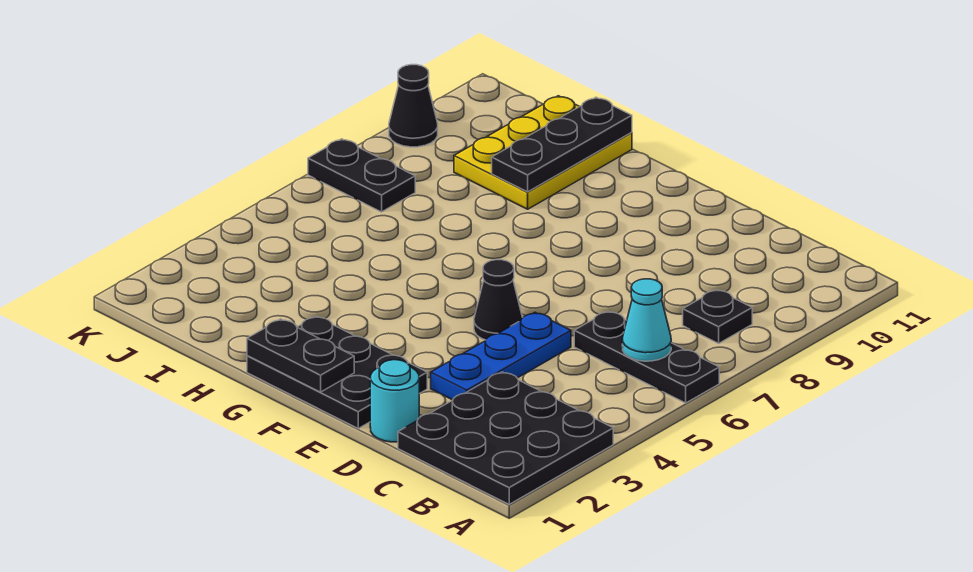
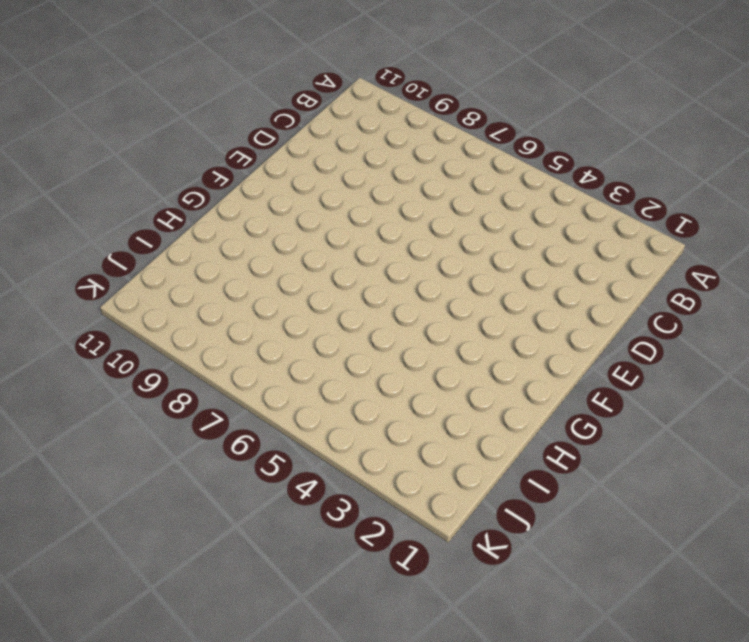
none -> black plate A1:C3 level 1
none -> black plate A6:C6 level 1
none -> black plate B8 level 1

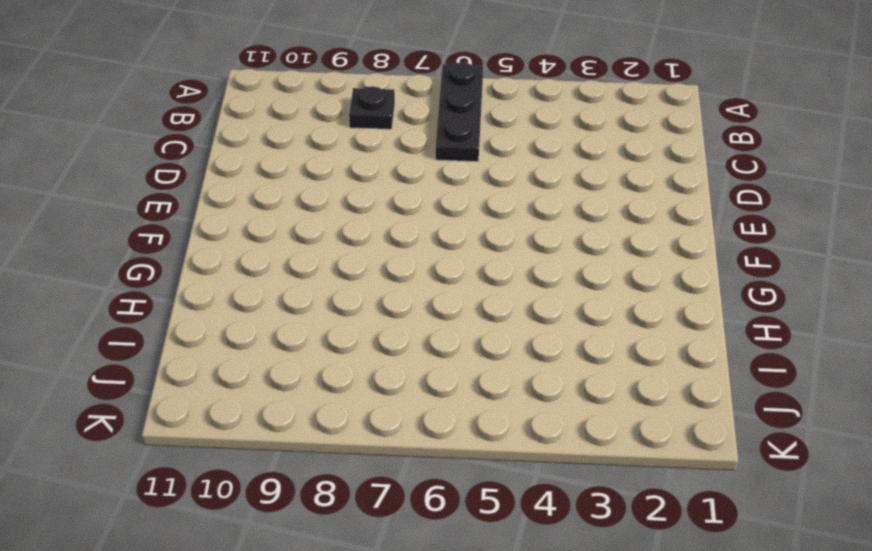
none -> black plate A1:C3 level 1
none -> cyan round brick D1 level 1
none -> blue plate D3:D5 level 1

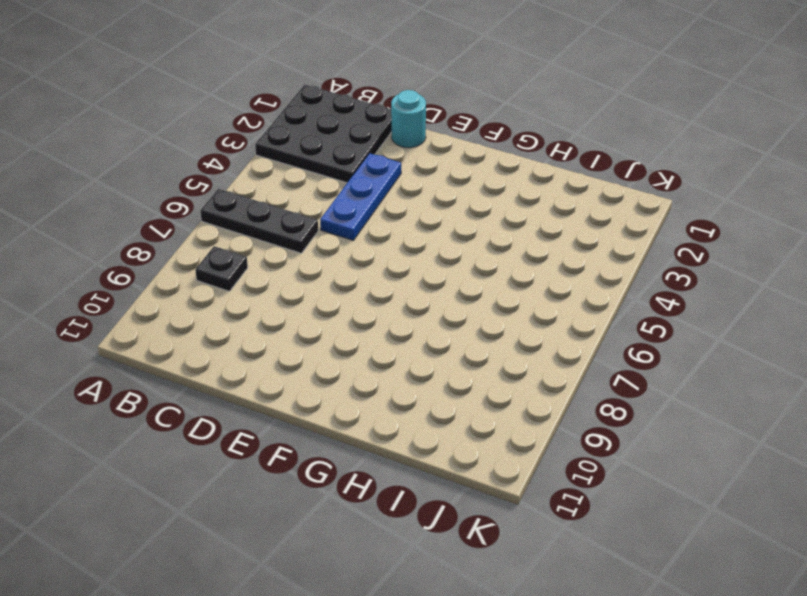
none -> black plate E1:G2 level 1
none -> black cone E5 level 1
none -> yellow plate H9:I11 level 1

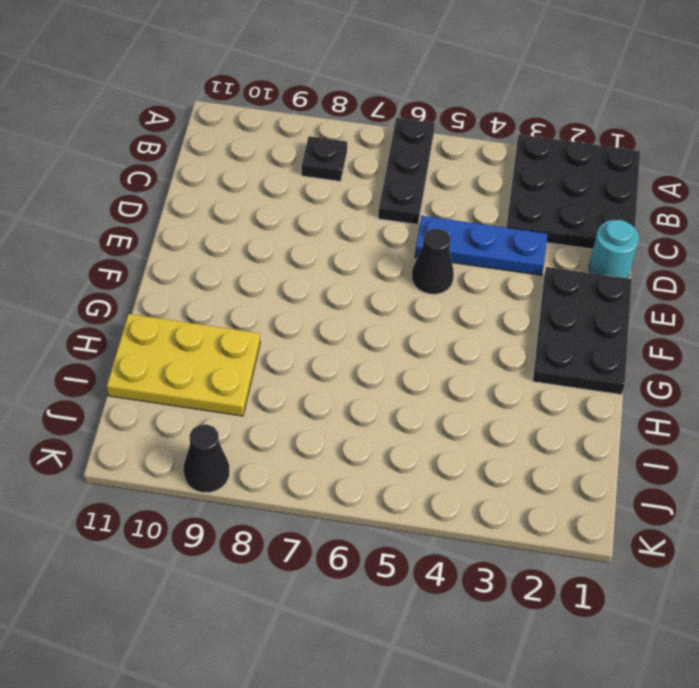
none -> black plate J7:K7 level 1
none -> cyan cone B6 level 2
none -> black plate F1:G1 level 2

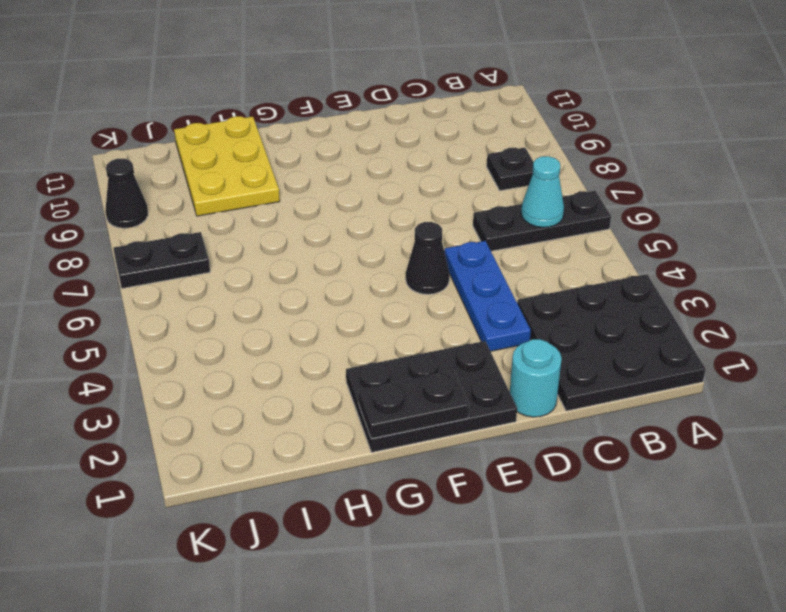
none -> black plate H9:H11 level 2

